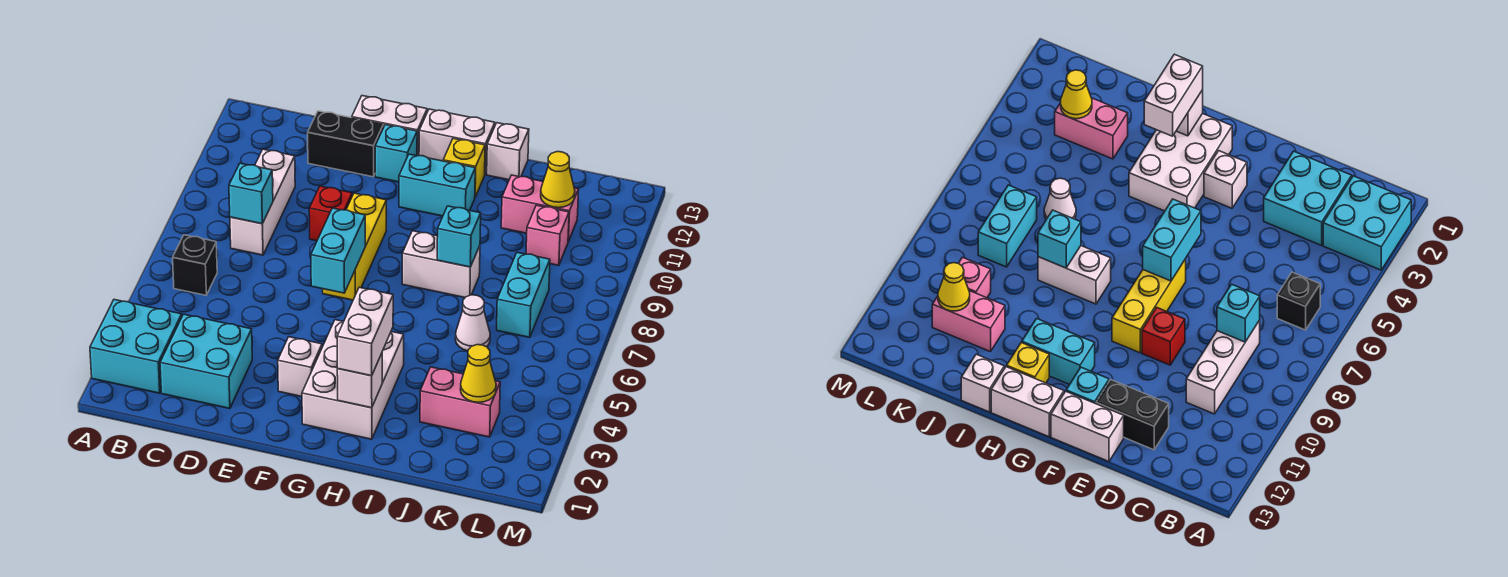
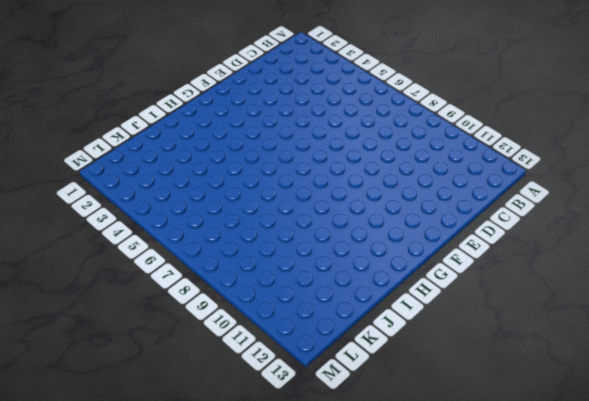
none -> cyan brick A2:B3 level 1
none -> black brick B6 level 1
none -> cyan brick C2:D3 level 1

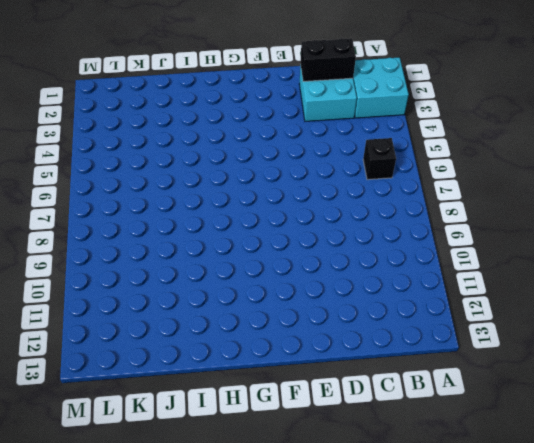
black brick C2:D2 level 2 -> black brick D12:E12 level 1
none -> white brick C8:C10 level 1
none -> red brick E9 level 1
none -> white brick E13:F13 level 1

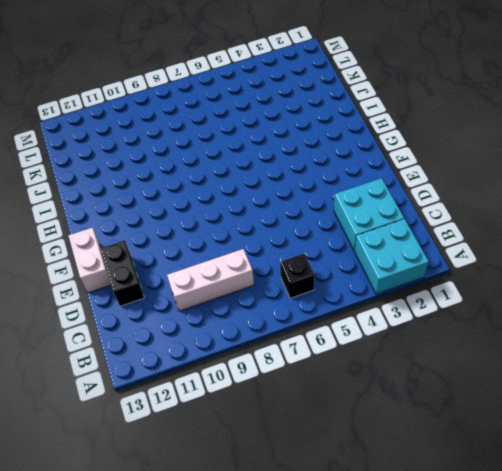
none -> red brick E9 level 1
none -> white brick F3 level 1
none -> yellow brick F7:F9 level 1

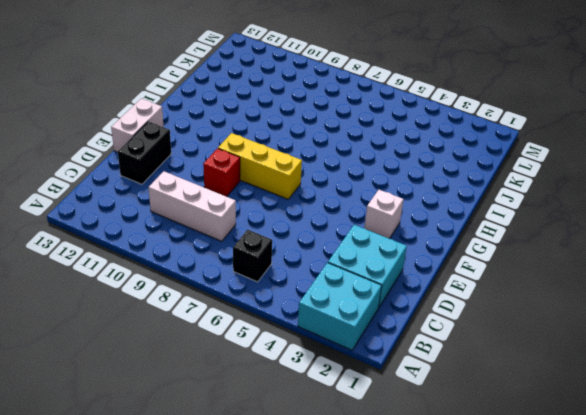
none -> cyan brick F12 level 1
none -> white brick G2:H4 level 1
none -> cyan brick G11:H11 level 1

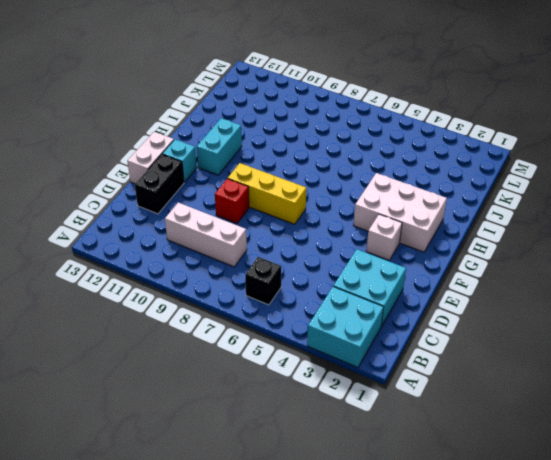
none -> white brick G13:H13 level 1
none -> white brick H8:I8 level 1
none -> yellow brick H12 level 1

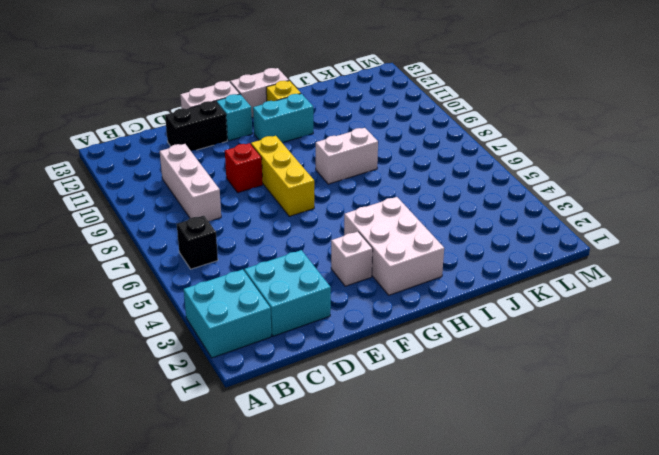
none -> white brick I13 level 1
none -> pink brick J3:K3 level 1
none -> white cone J6 level 1

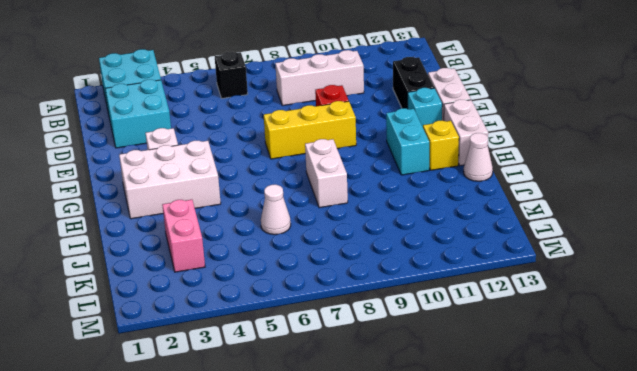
white cone I13 level 1 -> white brick I13 level 1
none -> pink brick J11:K11 level 1
none -> cyan brick K7:K8 level 1
none -> pink brick K10 level 1

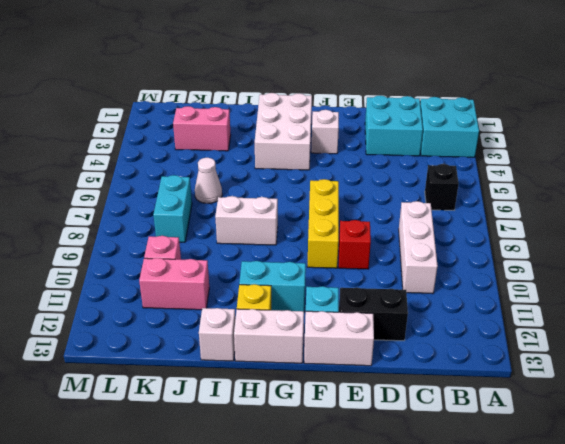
none -> cyan brick C8 level 2
none -> cyan brick F6:F7 level 2
none -> white brick H2 level 2

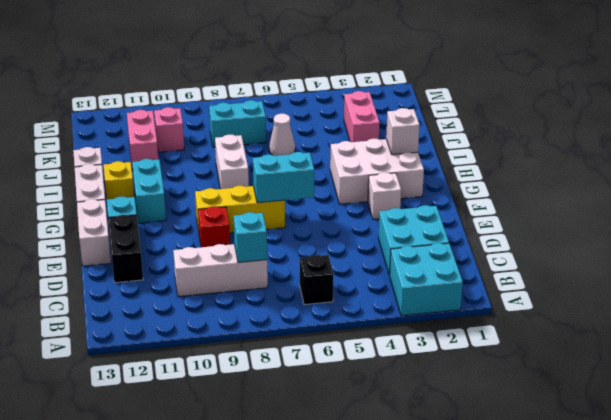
none -> cyan brick I8 level 2
none -> yellow cone K3 level 2
none -> yellow cone K11 level 2

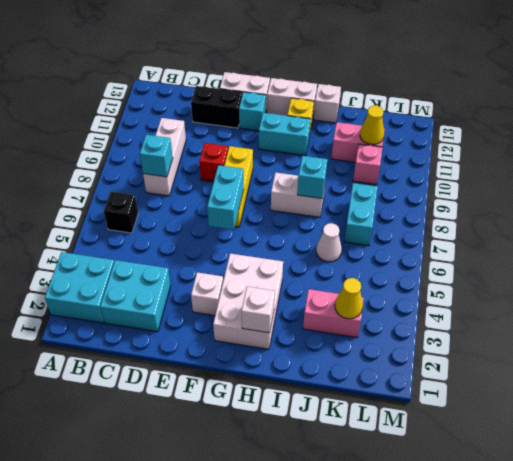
none -> white brick H2:H3 level 3

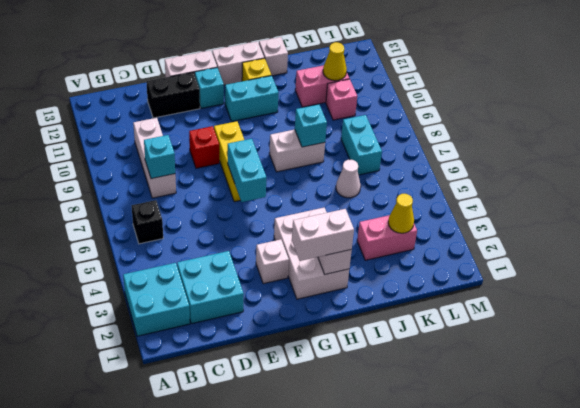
white brick G2:H2 level 3 -> white brick H2:H3 level 3

